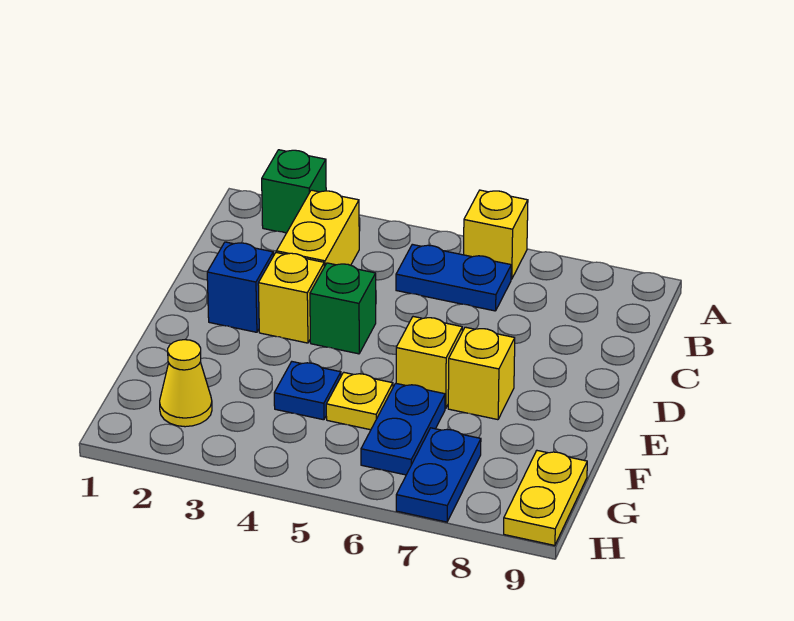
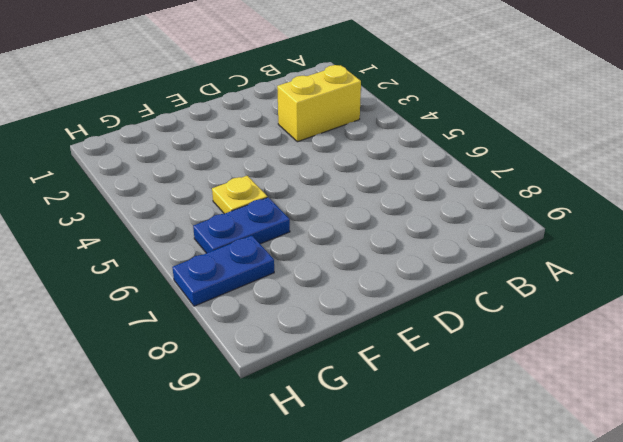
none -> green brick A2 level 1
none -> yellow brick A6 level 1
none -> blue plate B5:B6 level 1

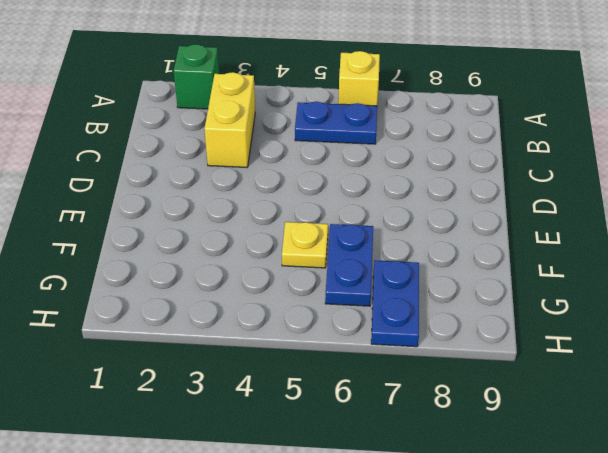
none -> blue brick D2 level 1
none -> yellow brick D3 level 1
none -> green brick D4 level 1

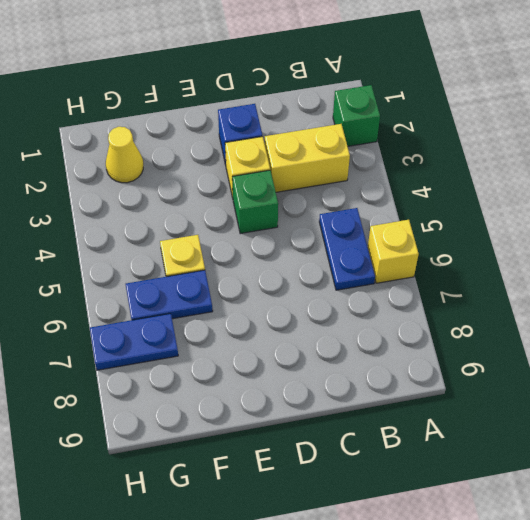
none -> yellow brick E6 level 1
none -> yellow brick E7 level 1
none -> blue plate F4 level 1

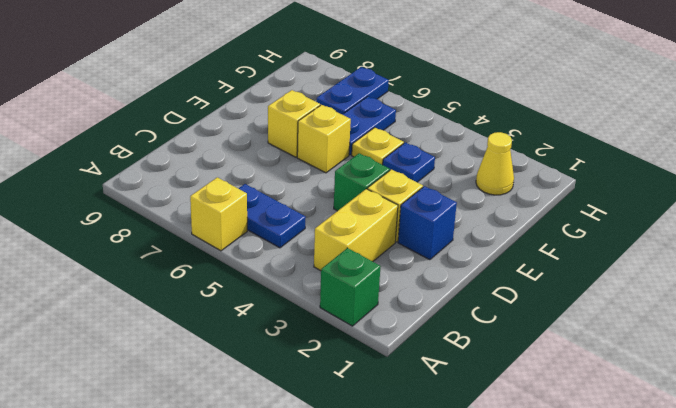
none -> yellow plate G9:H9 level 1

